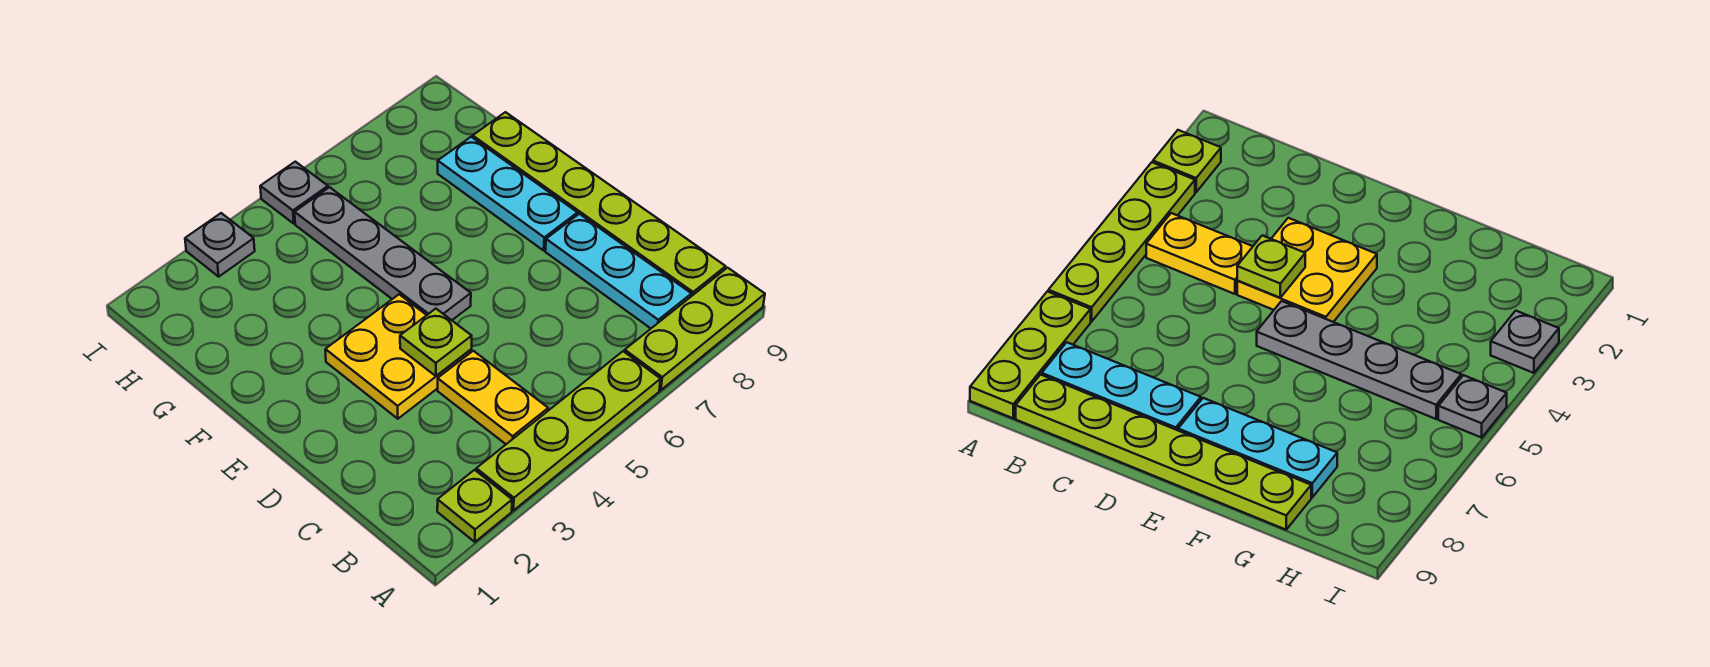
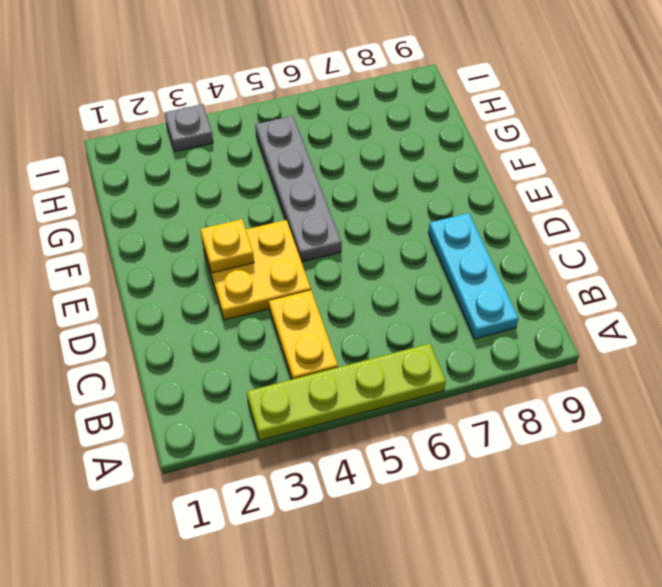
yellow plate E3 level 2 -> none
none -> lime plate A2 level 1
none -> lime plate A7:A9 level 1
none -> lime plate B9:G9 level 1

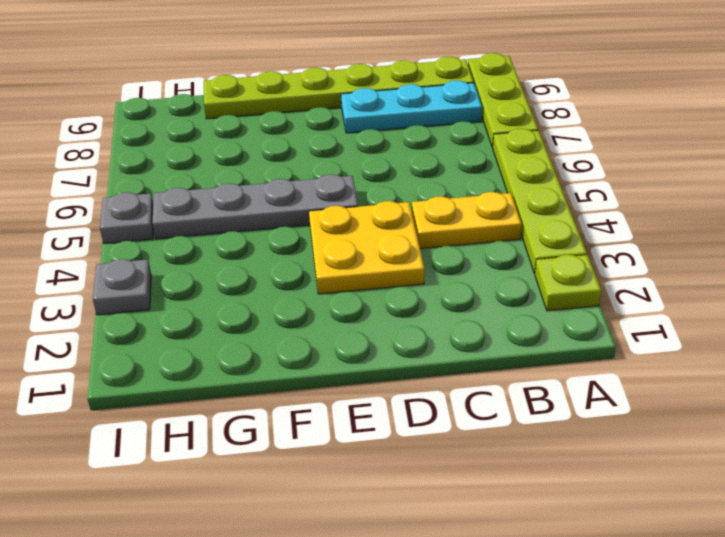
none -> cyan plate E8:G8 level 1
none -> lime plate D4 level 2

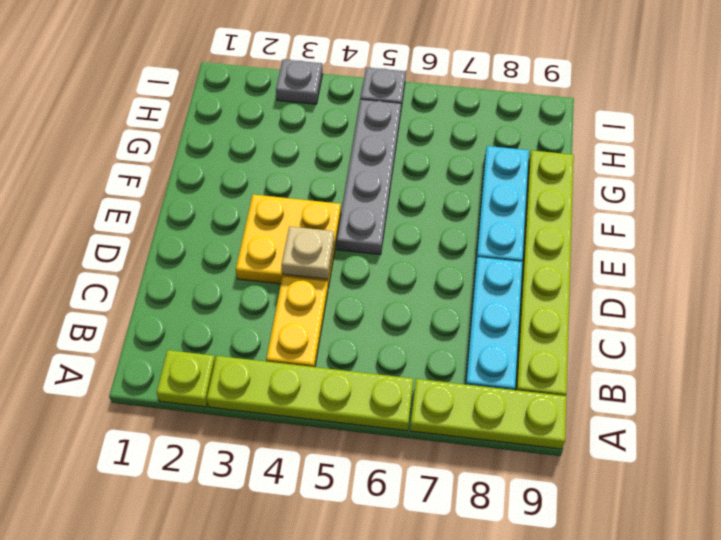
tan plate D4 level 2 -> lime plate D4 level 2

